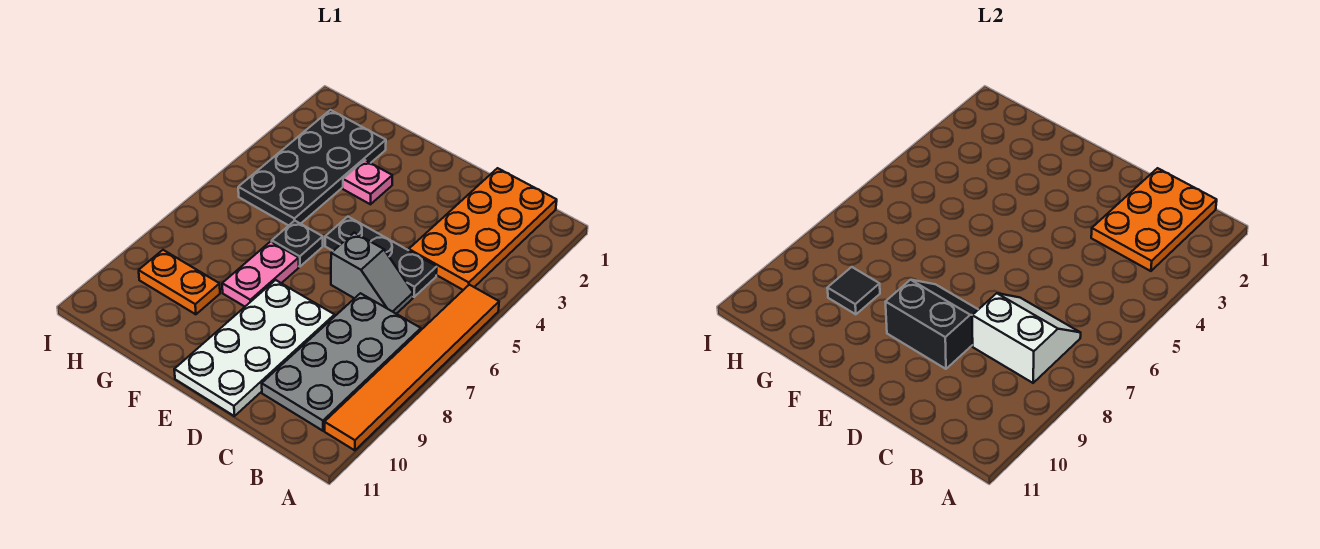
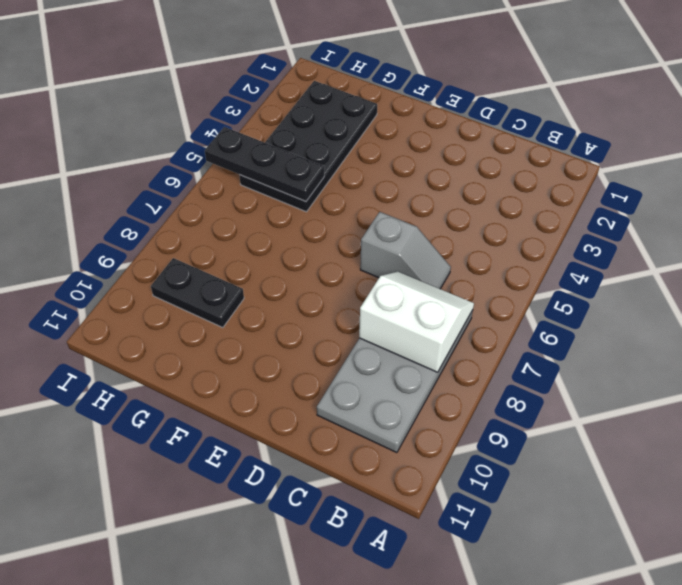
black plate G5:I5 level 2 -> black plate C5:E5 level 1
black plate G9:H9 level 1 -> orange plate G9:H9 level 1
none -> orange tile A5:A10 level 1
none -> orange plate B1:C4 level 1
none -> white plate D8:E11 level 1

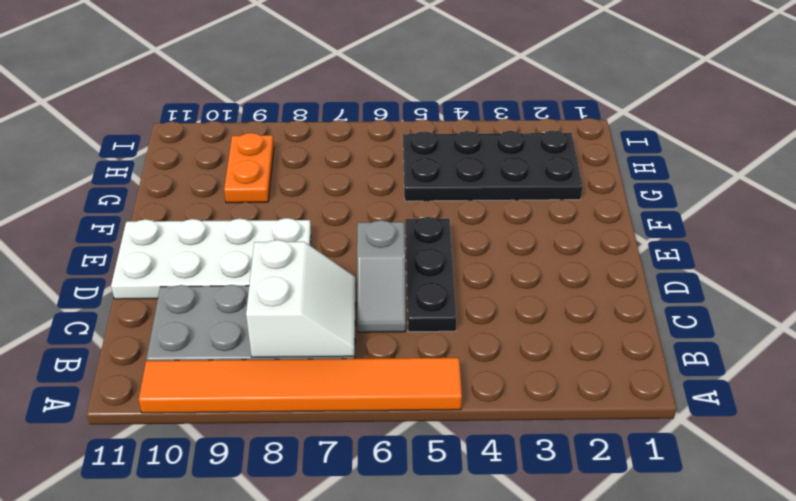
none -> orange plate B1:C4 level 1
none -> pink plate F3 level 1
none -> black plate F6 level 1

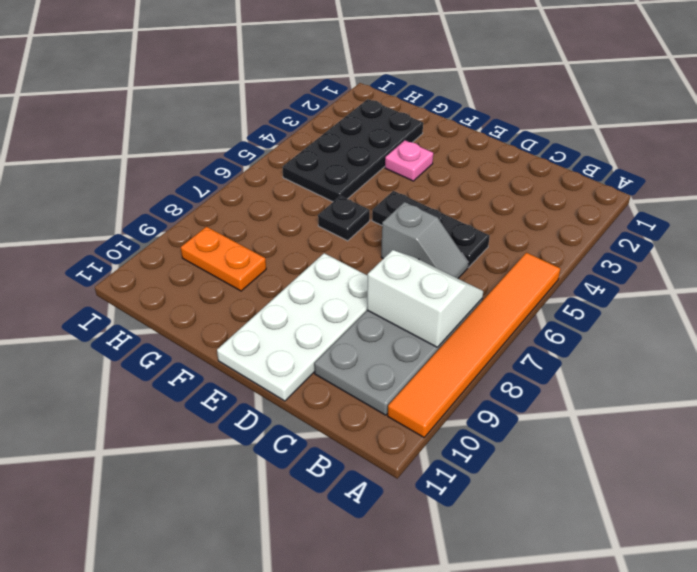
none -> orange plate B1:C4 level 1
none -> pink plate F7:F8 level 1
none -> orange plate B1:C3 level 2

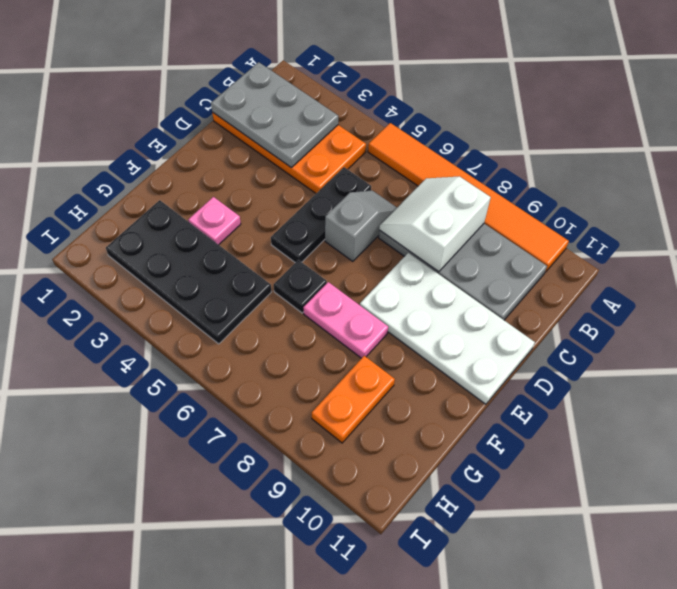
grey plate B1:C3 level 2 -> orange plate B1:C3 level 2
none -> black slope D8:E9 level 2 top 9
none -> black tile G9 level 2

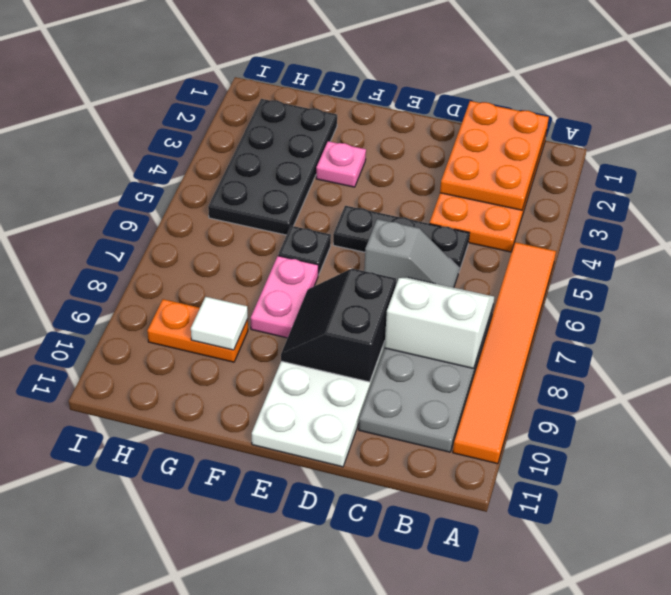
black slope D8:E9 level 2 top D -> black slope D8:E9 level 2 top 9
white tile G9 level 2 -> black tile G9 level 2

